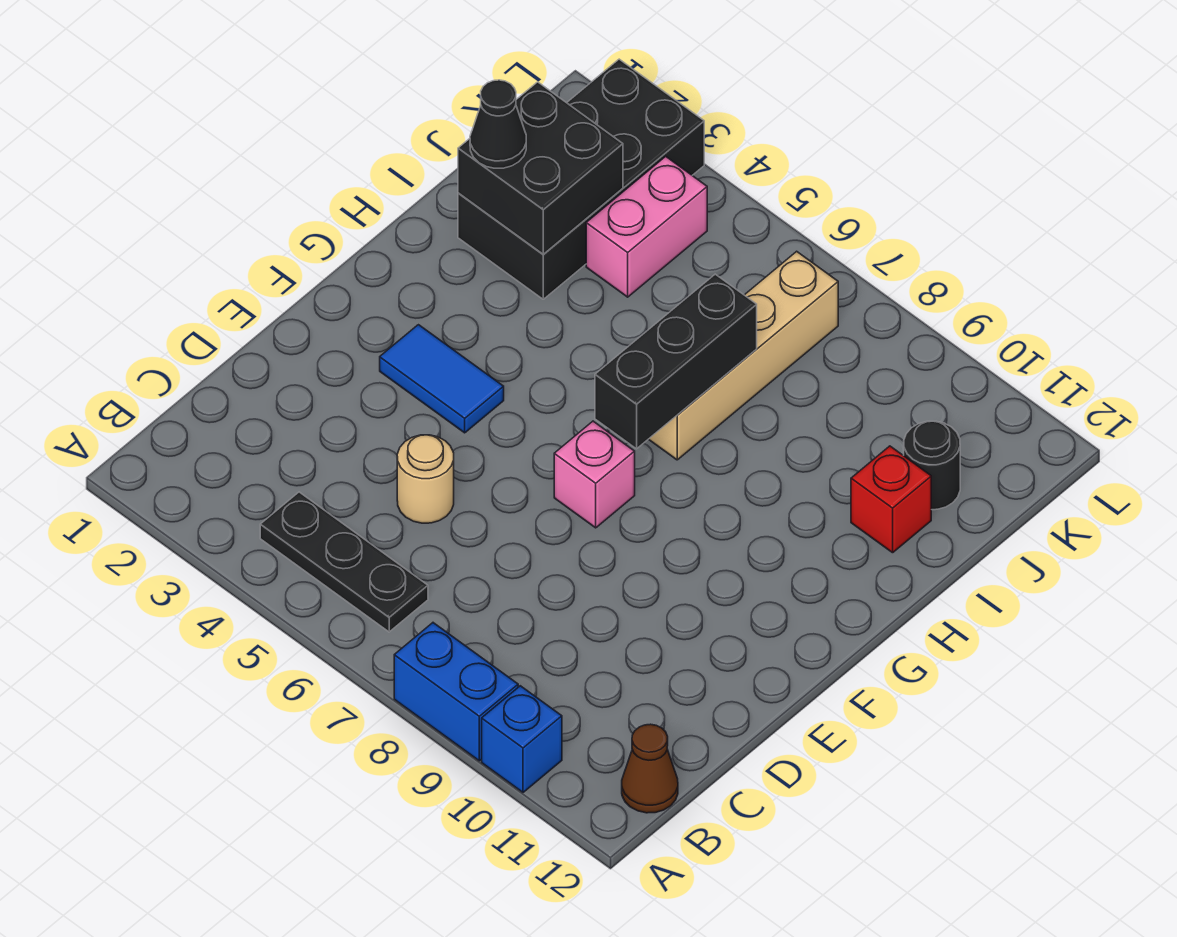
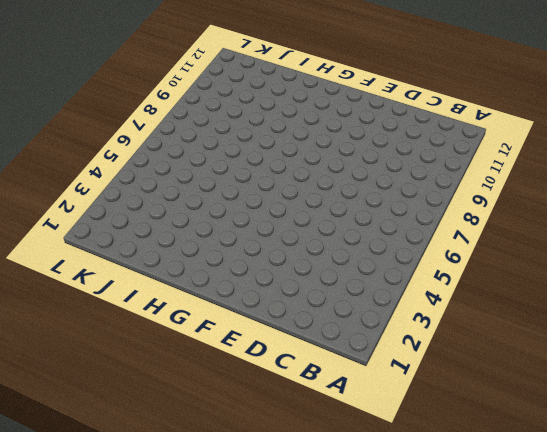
none -> blue brick A8:A9 level 1
none -> blue brick A10 level 1
none -> black plate B4:B6 level 1

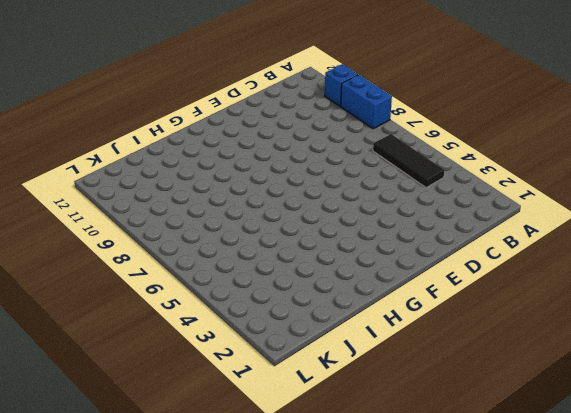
black tile B4:B6 level 1 -> black plate B4:B6 level 1
none -> brown cone B12 level 1
none -> tan round brick D5 level 1
none -> blue tile F3:F4 level 1

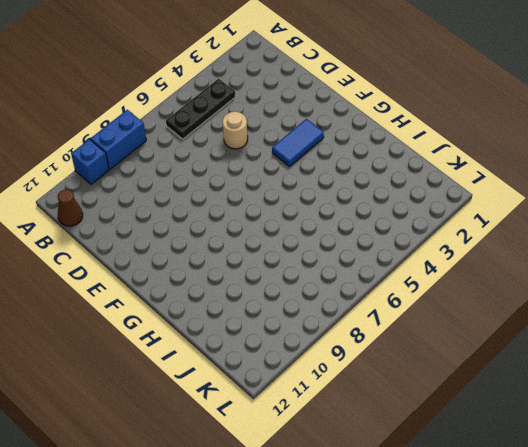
none -> pink brick F7 level 1
none -> tan brick H7:K7 level 1
none -> black brick I2:L3 level 1

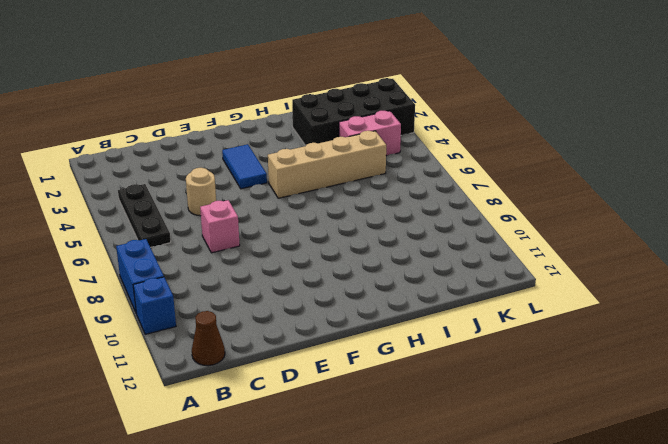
pink brick D7 level 1 -> pink brick F7 level 1
tan brick G5:J5 level 1 -> tan brick H7:K7 level 1
none -> red brick I11 level 1
none -> black round brick J11 level 1
none -> black brick G7:I7 level 2

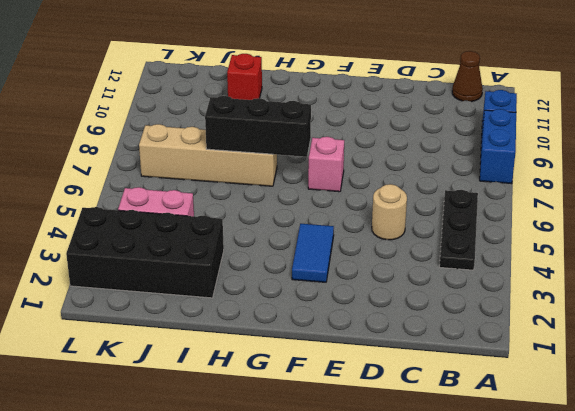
none -> black round brick J11 level 1
none -> black brick I2:J3 level 2
none -> black cone I2 level 3

